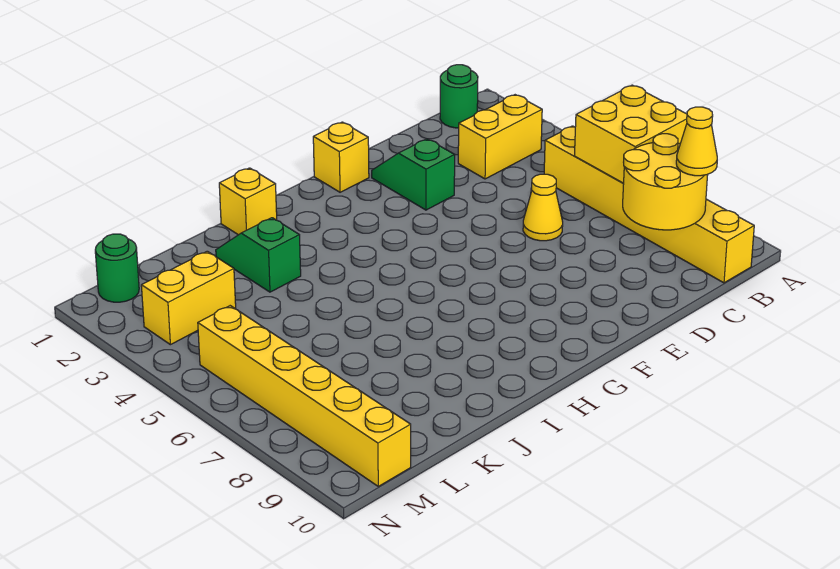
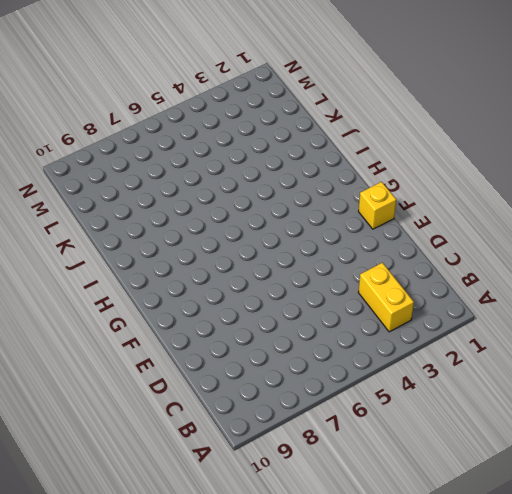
none -> green round brick B1 level 1
none -> yellow brick B5:B10 level 1
none -> yellow cone D6 level 1

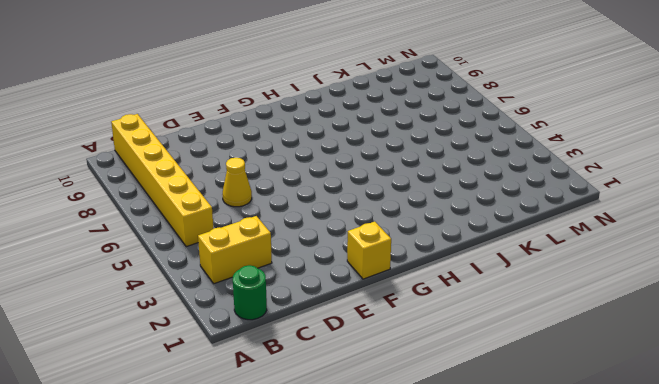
none -> green slope E2:E3 level 1 top 3
none -> yellow brick I1 level 1
none -> green slope J2:J3 level 1 top 3

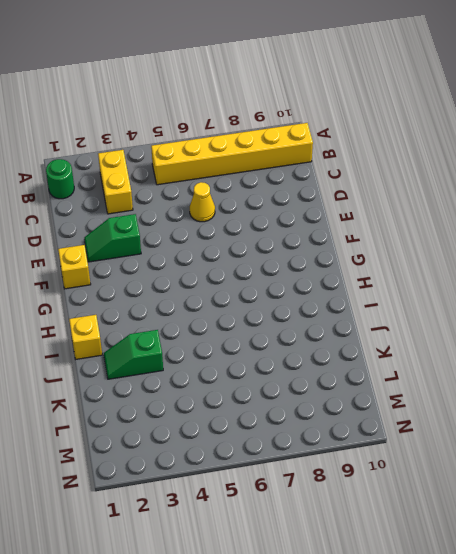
none -> yellow brick L3:M3 level 1
none -> green round brick M1 level 1
none -> yellow brick M5:M10 level 1

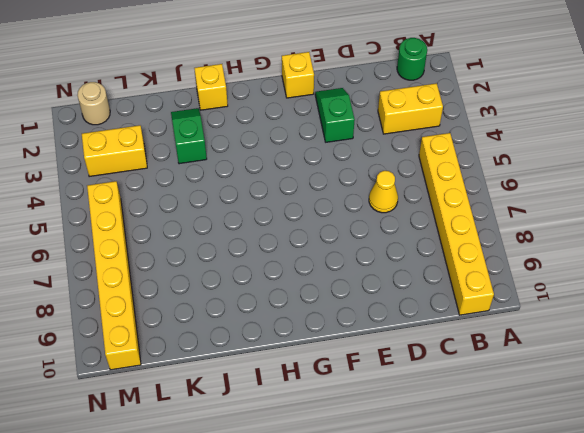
tan round brick M1 level 1 -> green round brick M1 level 1
none -> yellow brick A6:B7 level 2
none -> yellow round brick B8:C9 level 2
none -> yellow cone B9 level 3

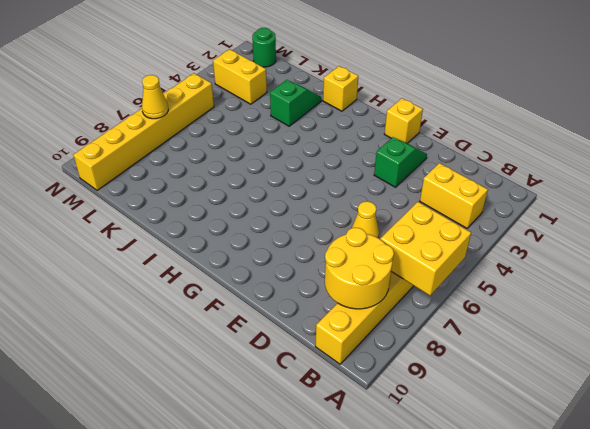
yellow cone M7 level 2 -> yellow cone B9 level 3
none -> green round brick B1 level 1

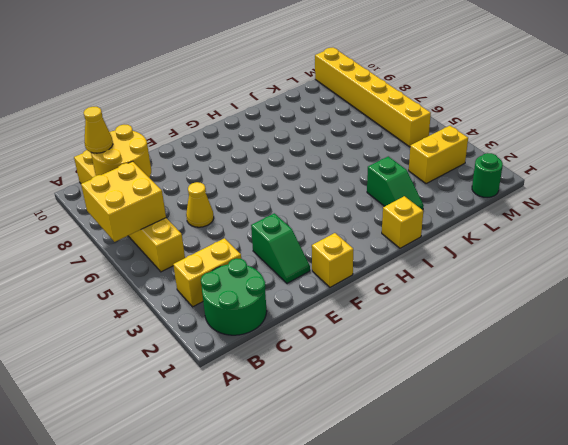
green round brick B1:C2 level 1 -> green round brick B1 level 1

